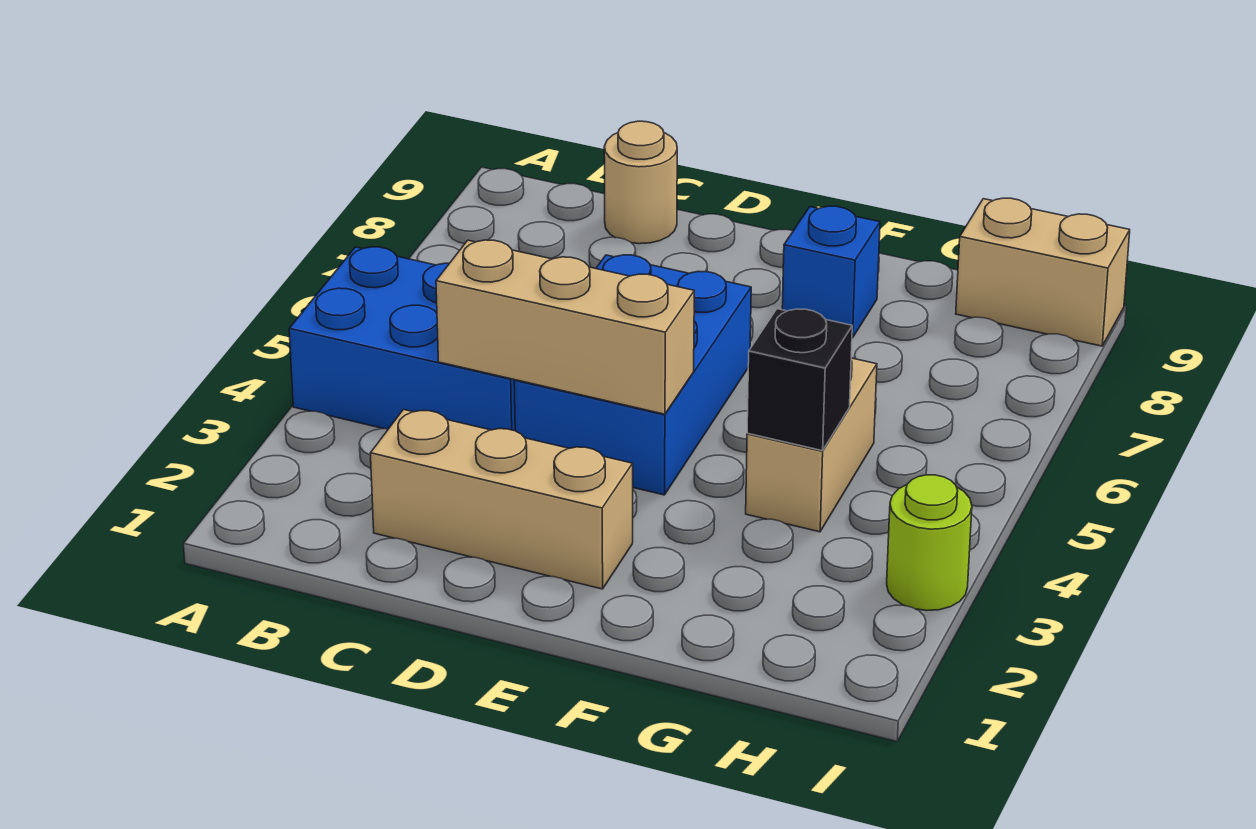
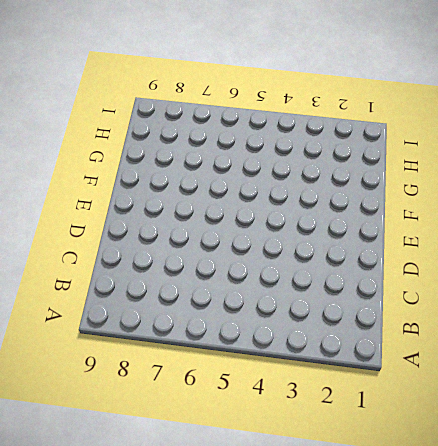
none -> blue brick A4:C5 level 1
none -> tan brick C2:E2 level 1

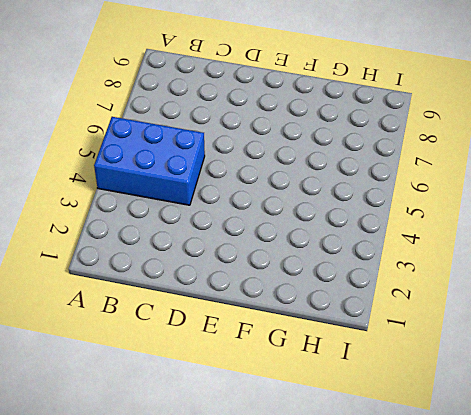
none -> tan brick C2:E2 level 1
none -> tan round brick C9 level 1

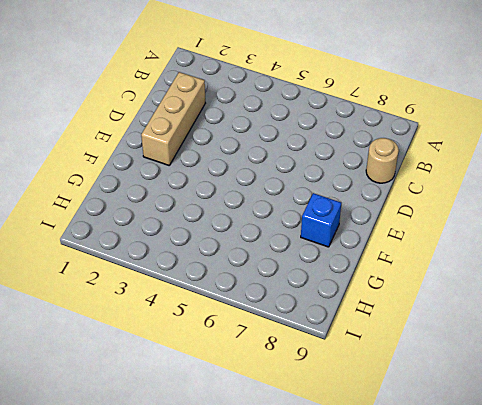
none -> blue brick A4:C5 level 1
none -> blue brick D4:E6 level 1

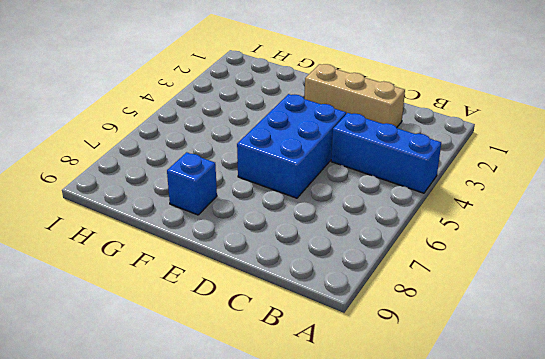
blue brick A4:C4 level 1 -> blue brick A4:C5 level 1
none -> tan round brick C9 level 1
none -> tan brick G4:G5 level 1

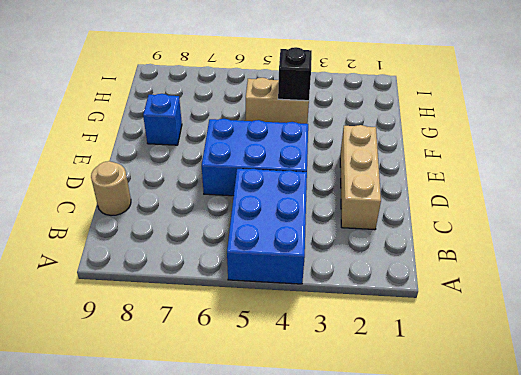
none -> tan brick H9:I9 level 1
none -> lime round brick I3 level 1

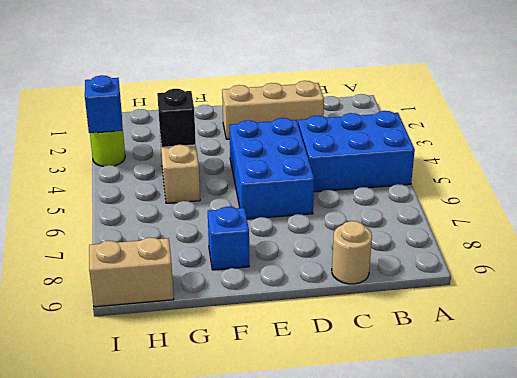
blue brick I3 level 2 -> none
none -> tan brick C4:E4 level 2

